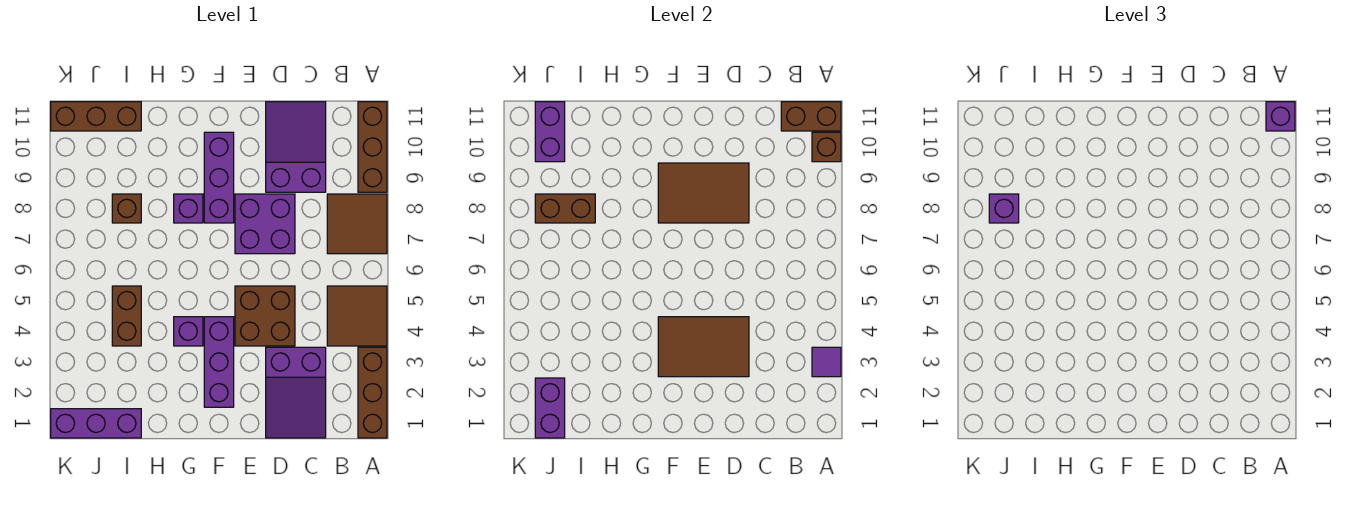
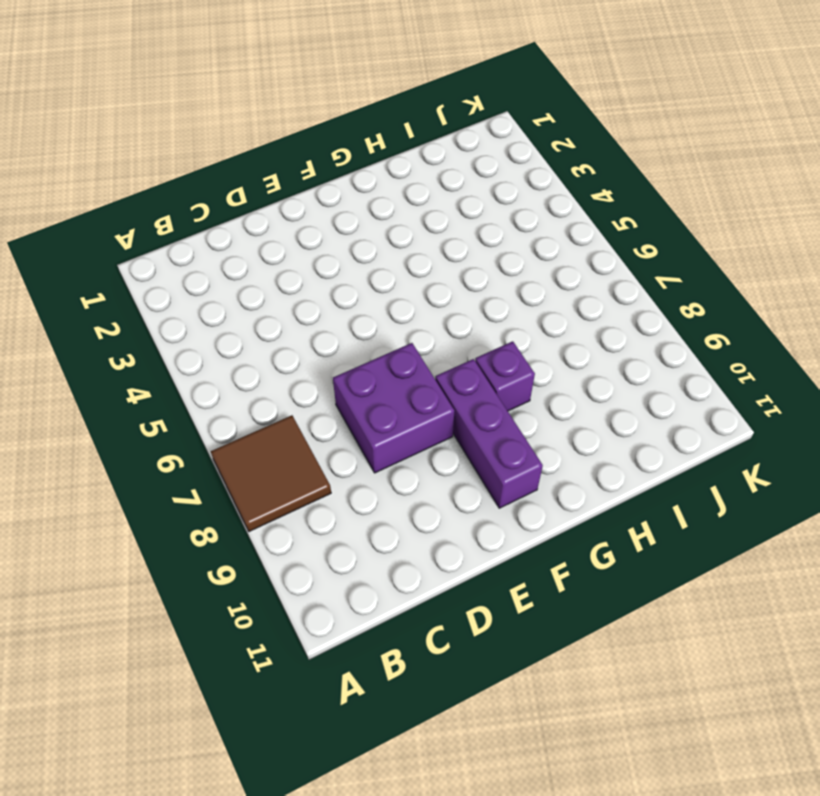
none -> brown brick A1:A3 level 1
none -> brown tile A4:B5 level 1
none -> brown brick A9:A11 level 1

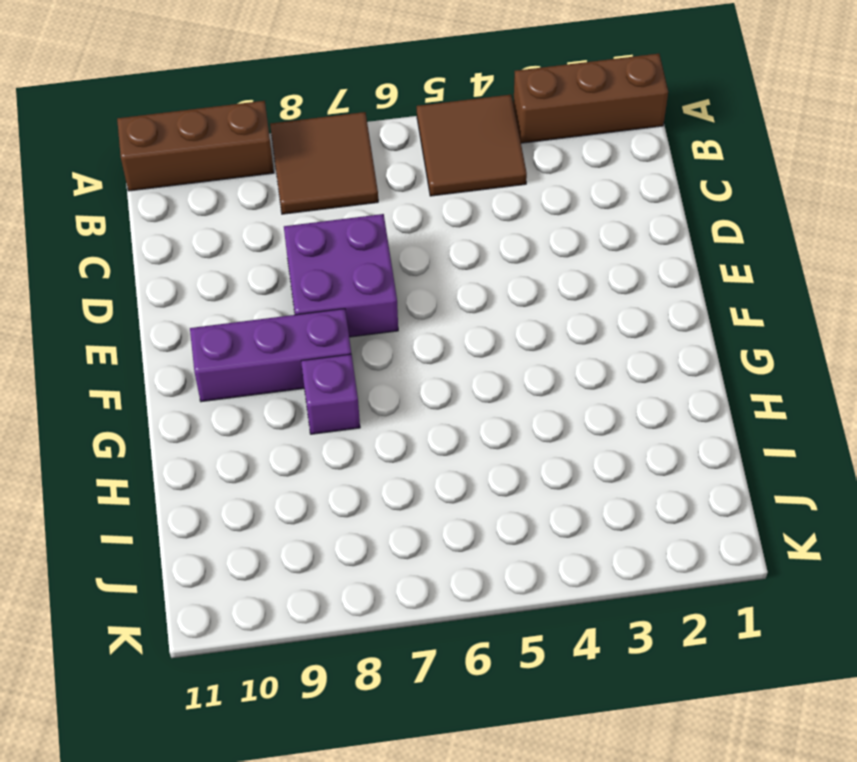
none -> purple slope C1:D3 level 1 top 3
none -> purple slope C9:D11 level 1 top 9
none -> brown brick D4:E5 level 1

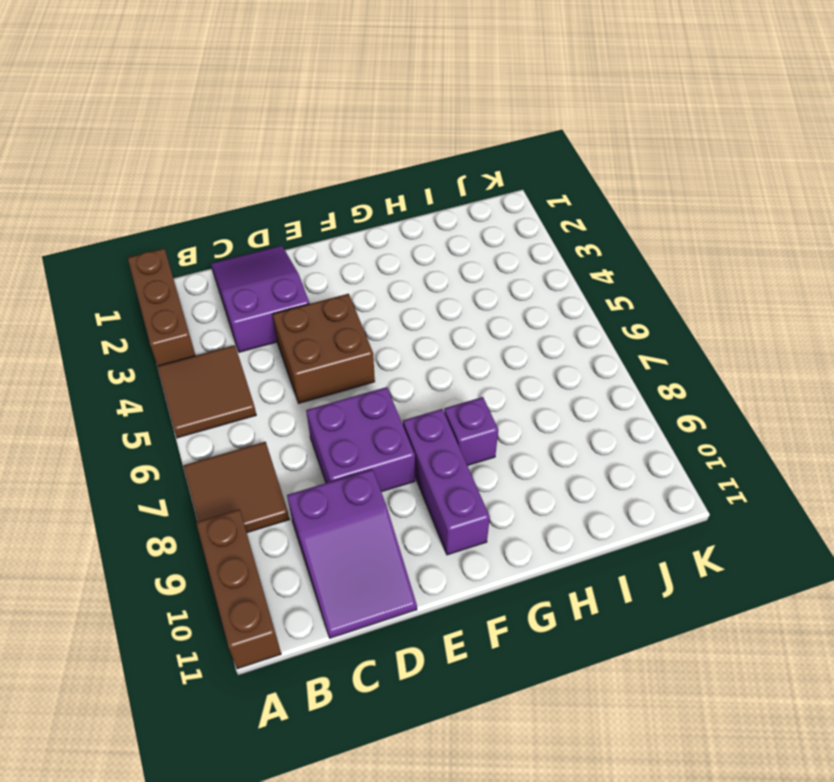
none -> purple brick F2:F4 level 1
none -> purple brick G4 level 1
none -> purple brick I1:K1 level 1

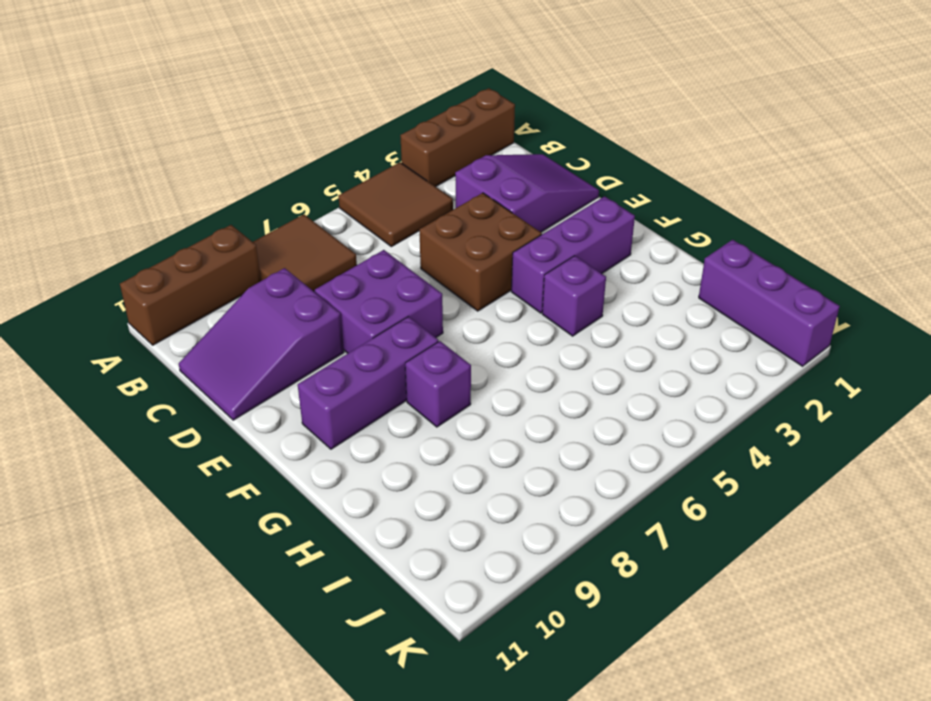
none -> brown brick I4:I5 level 1
none -> brown brick I8 level 1
none -> brown brick I11:K11 level 1

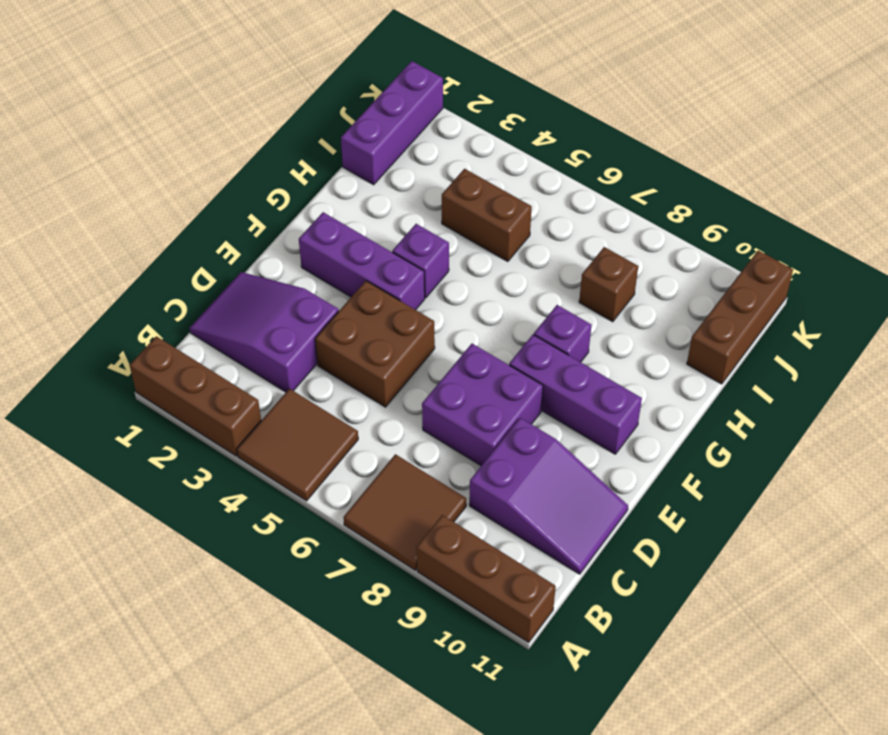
none -> purple tile A3 level 2
none -> brown brick A10 level 2
none -> brown brick A11:B11 level 2

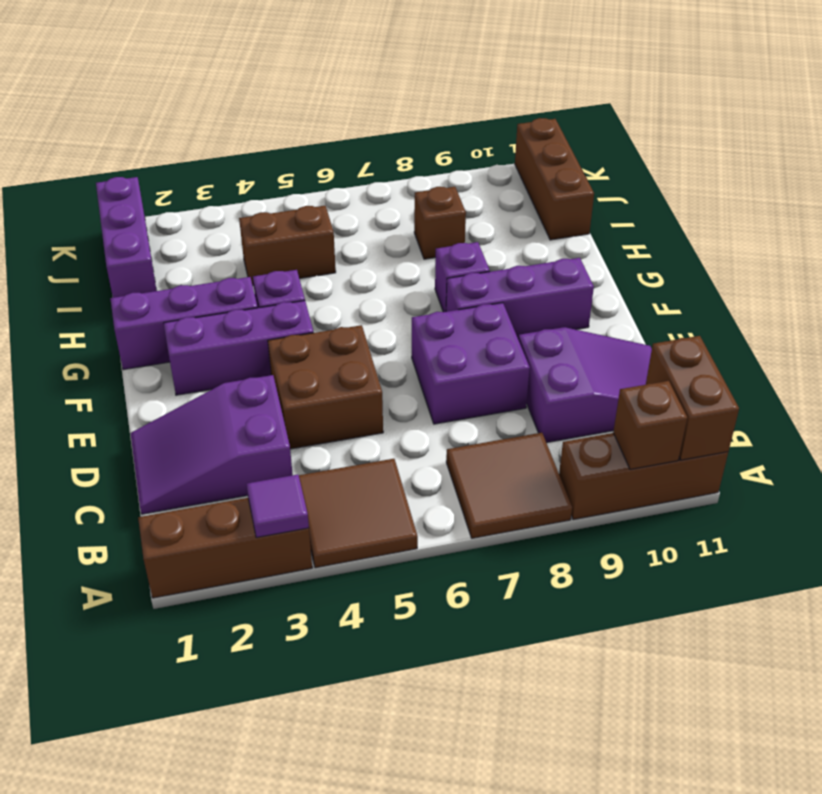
purple brick G1:G3 level 1 -> none
none -> brown tile D3:F4 level 2
none -> brown tile D8:F9 level 2
none -> brown brick I8:J8 level 2

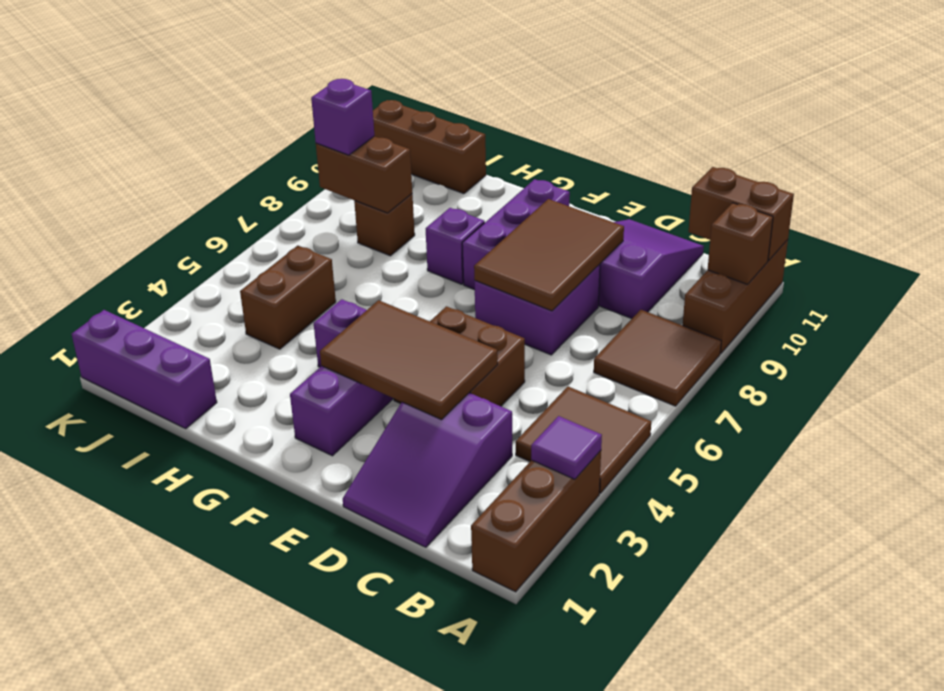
brown tile D7:E9 level 2 -> brown tile D8:F9 level 2
none -> purple brick J1:J2 level 2
none -> purple brick J10:J11 level 2
none -> purple brick A11 level 3

